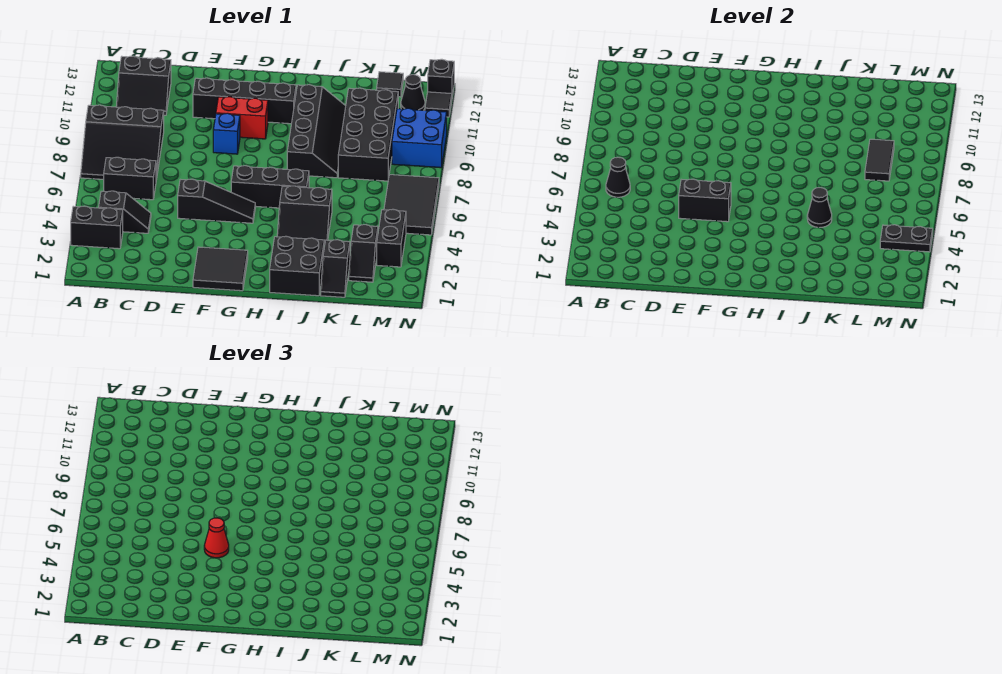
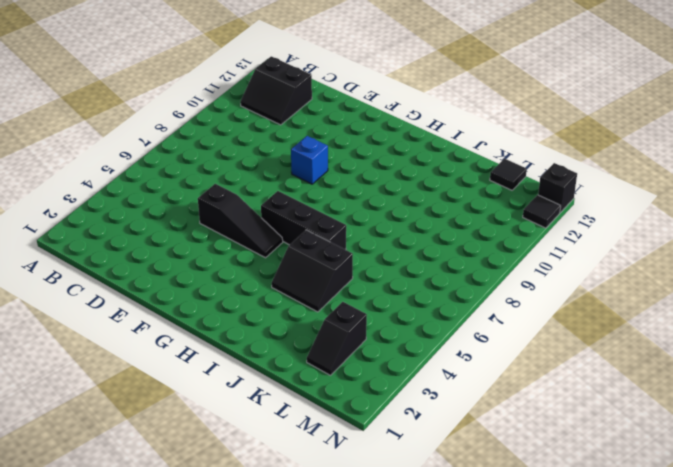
none -> black brick A3:B3 level 1
none -> black slope A7:C9 level 1 top 9
none -> black slope B4:C4 level 1 top B
none -> black brick B6:C6 level 1

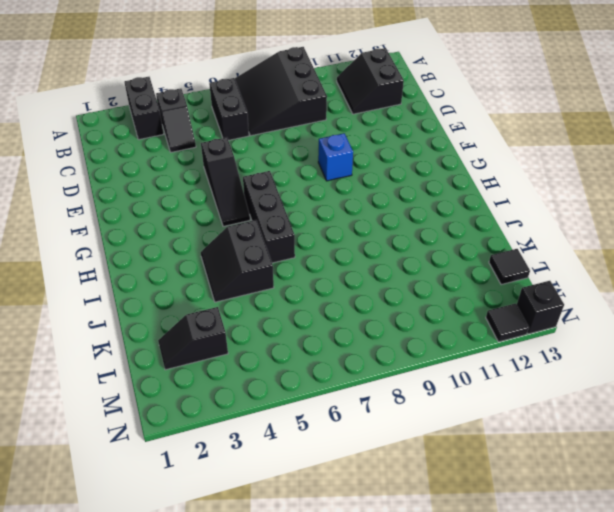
none -> black brick E11:H11 level 1
none -> black tile F1:G2 level 1
none -> red brick F10:G10 level 1
none -> black brick I1:J2 level 1

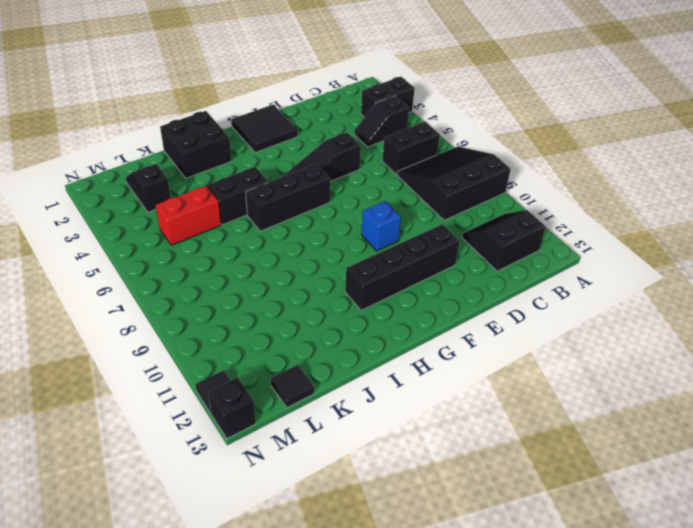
red brick K5:L5 level 1 -> red brick F10:G10 level 1
none -> black slope I8:J11 level 1 top I
none -> black slope K1:K2 level 1 top 2
none -> black brick K8:L11 level 1
none -> black brick M3:M4 level 1

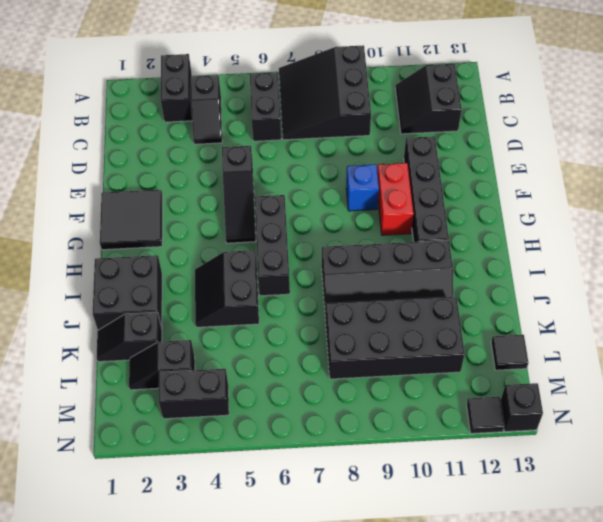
none -> black tile M5:N7 level 1
none -> blue brick M9:N10 level 1
none -> black cone M12 level 1
none -> black cone B6 level 2

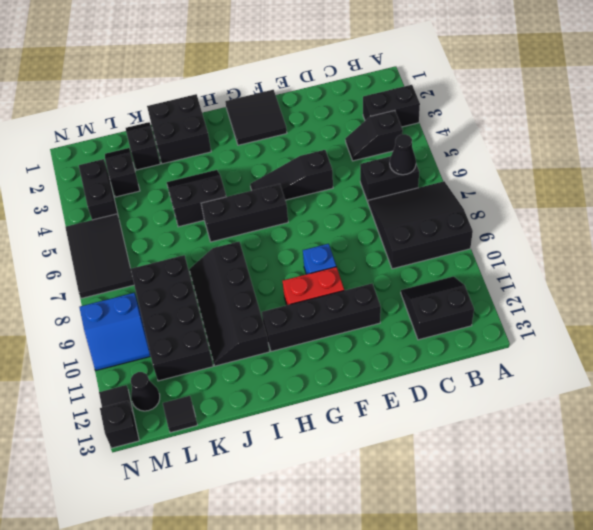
blue slope M9:N10 level 1 top 9 -> blue brick M9:N10 level 1
none -> black brick E5:F5 level 2
none -> black cone J5 level 2
none -> black tile L8:L9 level 2
none -> black plate M4:N4 level 2

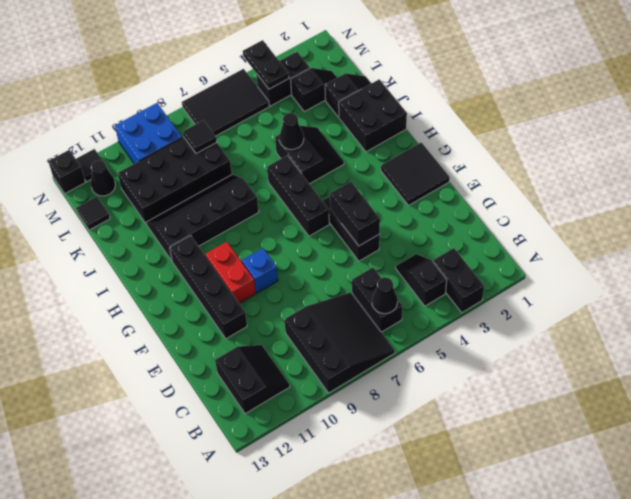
black tile L8 level 2 -> black tile L8:L9 level 2
none -> red cone F5 level 3

